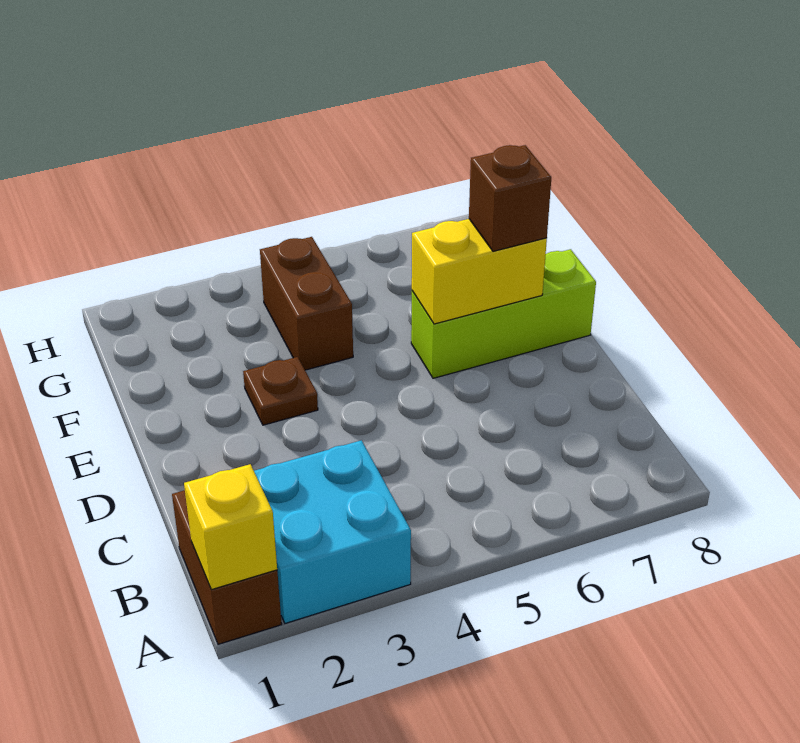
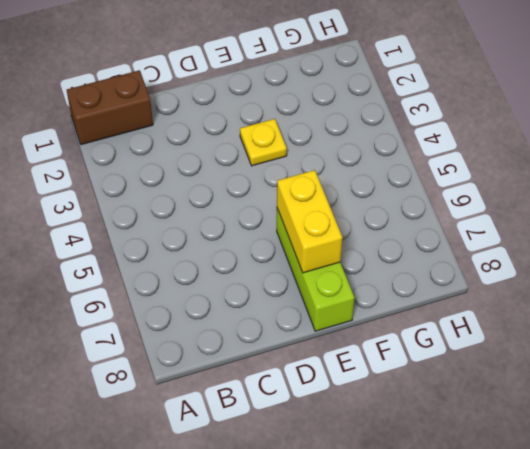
yellow plate E3 level 1 -> brown plate E3 level 1
none -> cyan brick A2:B3 level 1
none -> brown brick F4:G4 level 1

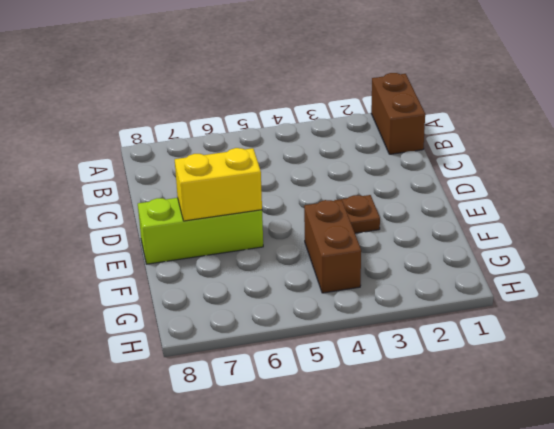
none -> cyan brick A2:B3 level 1
none -> yellow brick A1 level 2

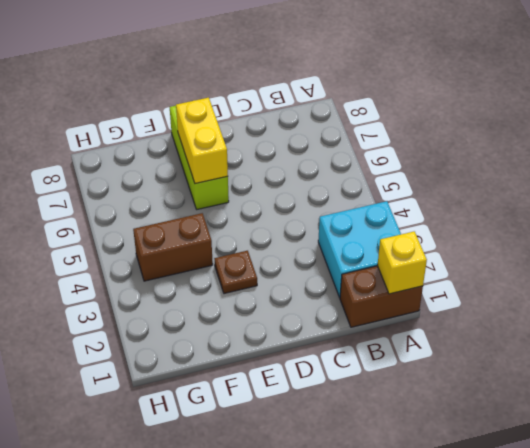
none -> brown brick E7 level 3

